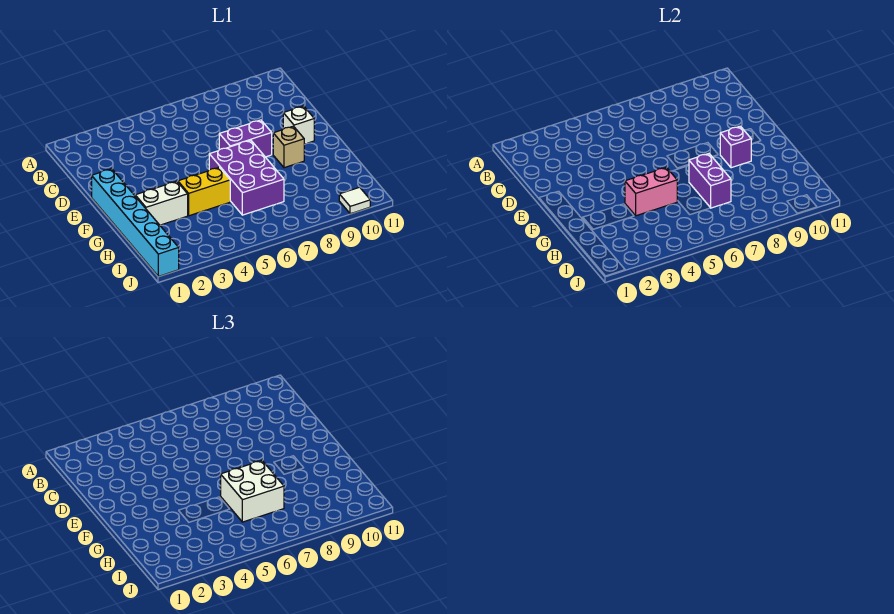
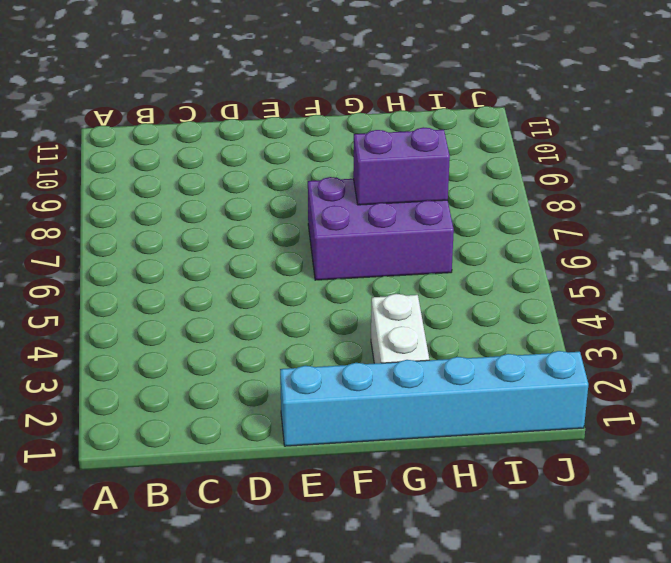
none -> purple brick E7:E8 level 1
none -> white brick E10 level 1
none -> tan brick F9 level 1

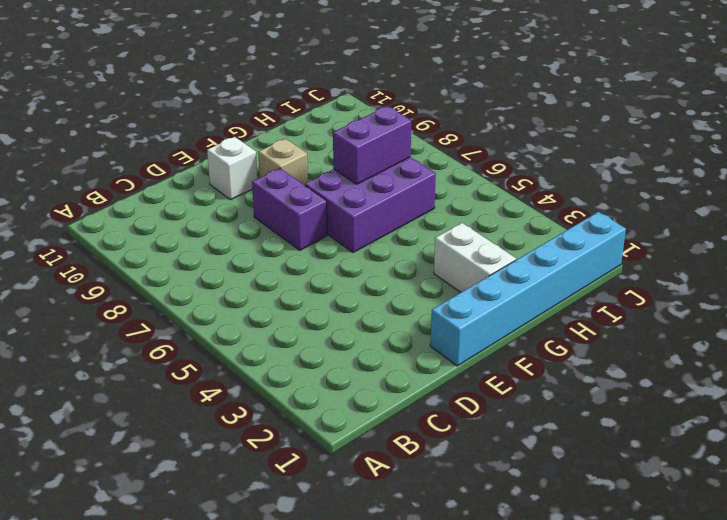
none -> yellow brick G4:G5 level 1
none -> white tile J10 level 1
none -> purple brick F9 level 2

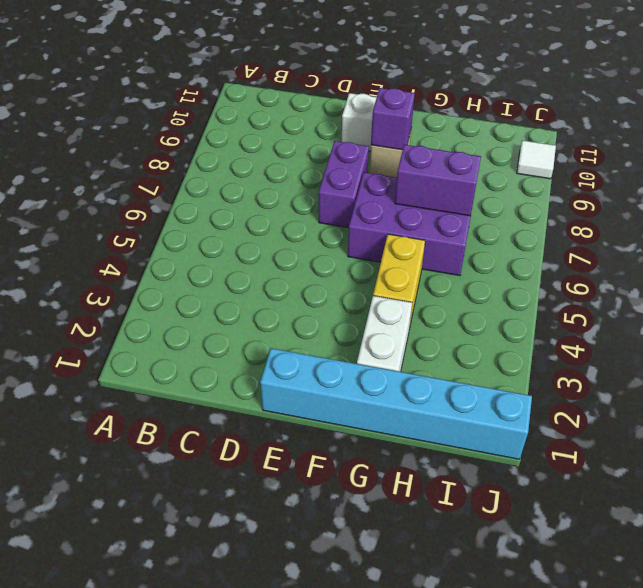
none -> pink brick G4:G5 level 2
none -> white brick G6:H7 level 3

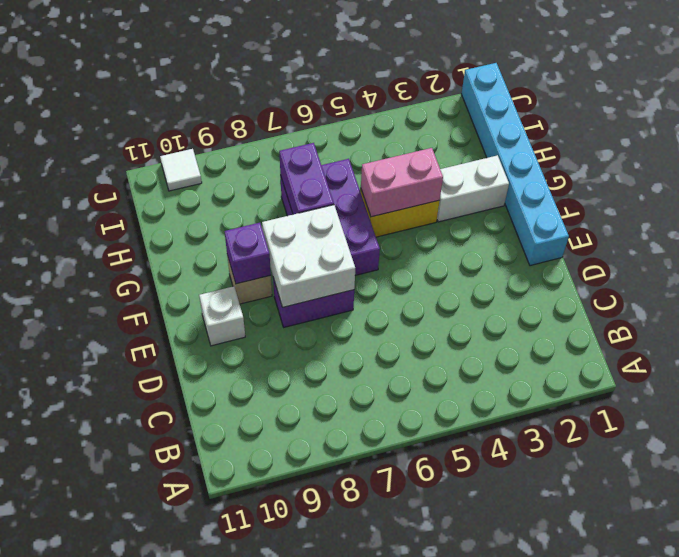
white brick E7:F8 level 2 -> white brick G6:H7 level 3

